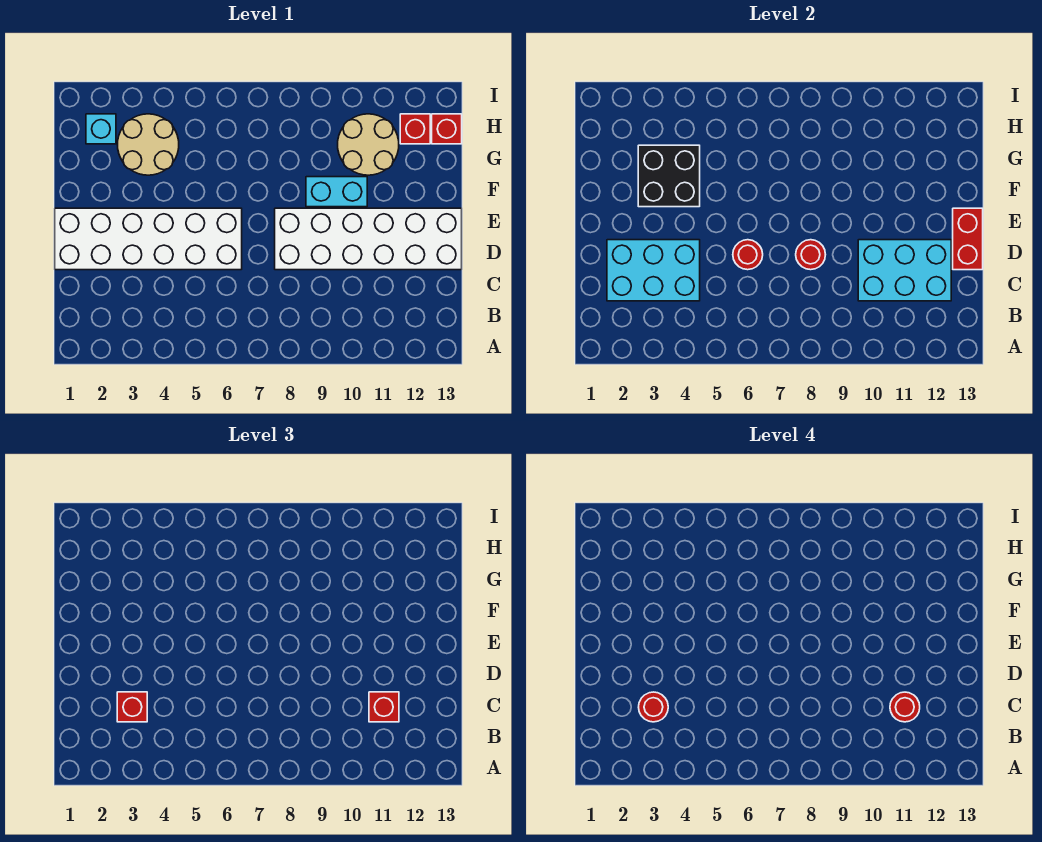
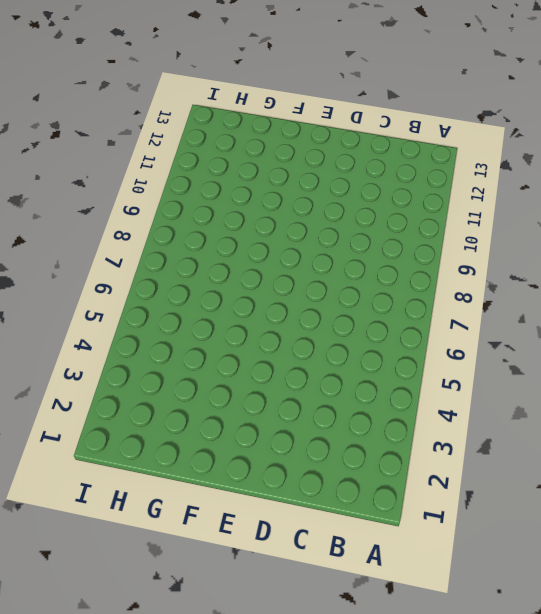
none -> white brick D1:E6 level 1
none -> white brick D8:E13 level 1
none -> cyan brick F9:F10 level 1

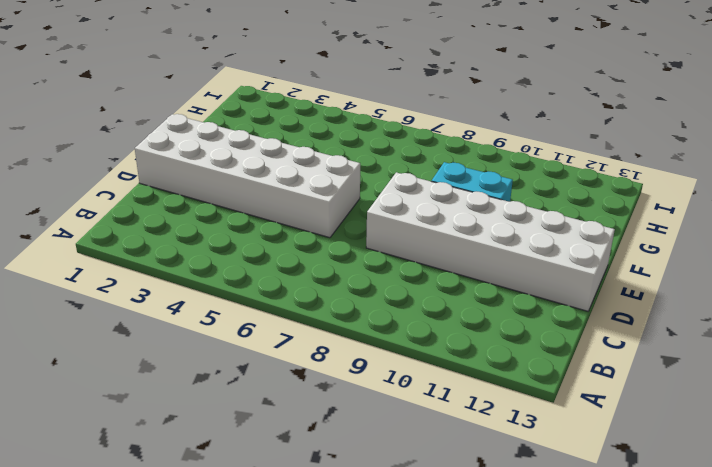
none -> tan round brick G3:H4 level 1
none -> tan round brick G10:H11 level 1
none -> cyan brick H2 level 1

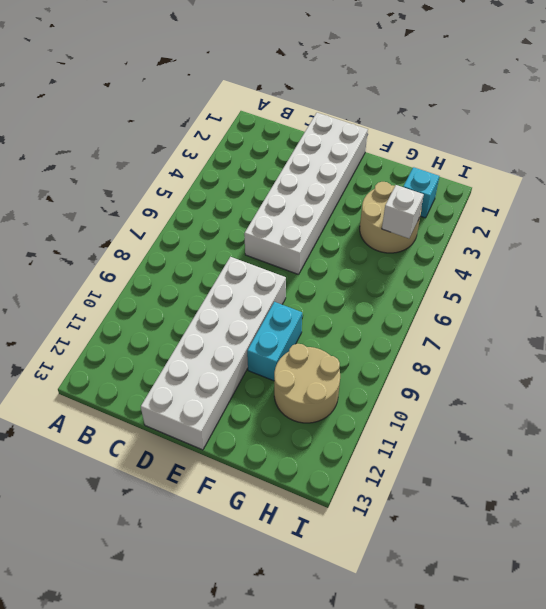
white brick H4 level 2 -> none
none -> red brick H12 level 1
none -> red brick H13 level 1
none -> cyan brick C2:D4 level 2

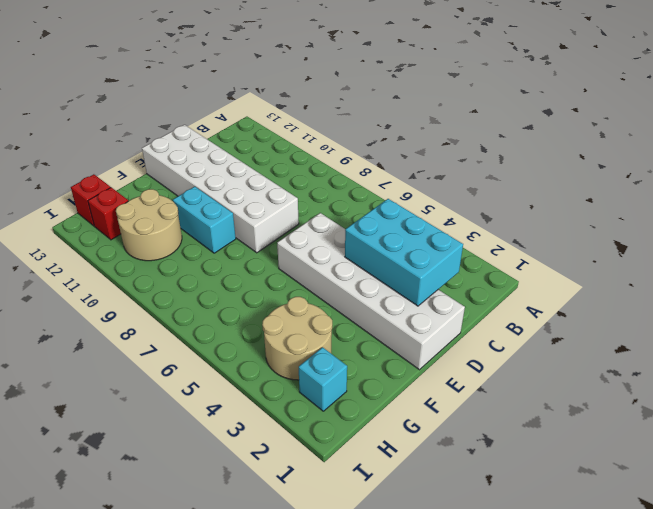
none -> cyan brick C10:D12 level 2
none -> red round brick D6 level 2
none -> red round brick D8 level 2

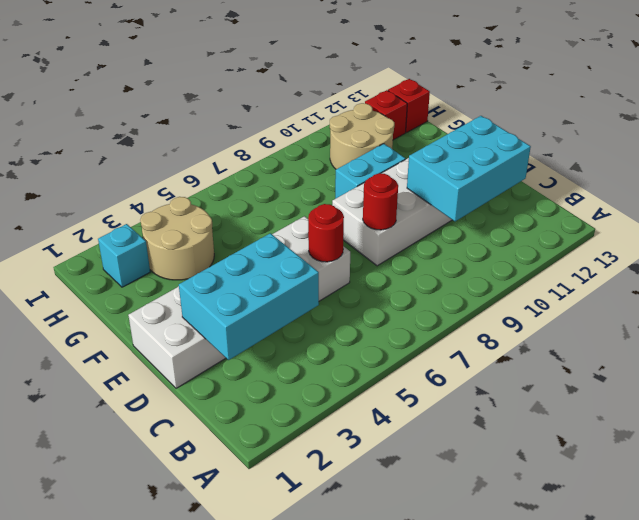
none -> red brick D13:E13 level 2
none -> black brick F3:G4 level 2
none -> red brick C3 level 3

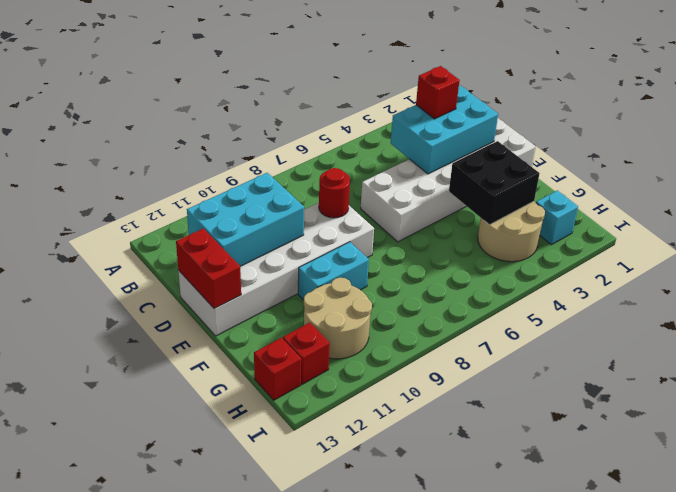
none -> red round brick D6 level 2
none -> red brick C11 level 3
none -> red round brick C3 level 4

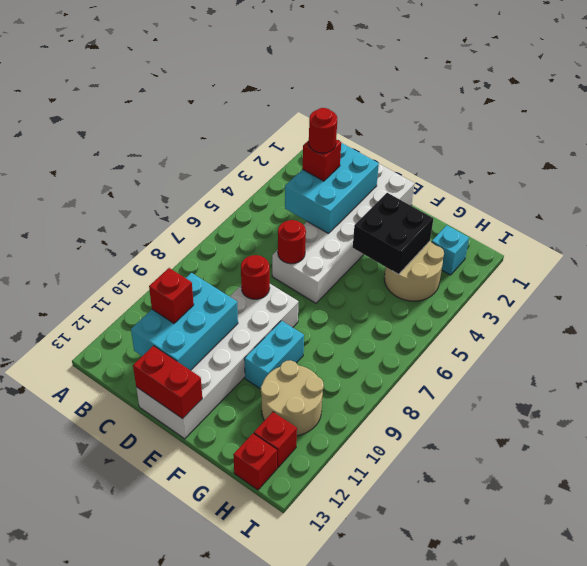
none -> red round brick C11 level 4

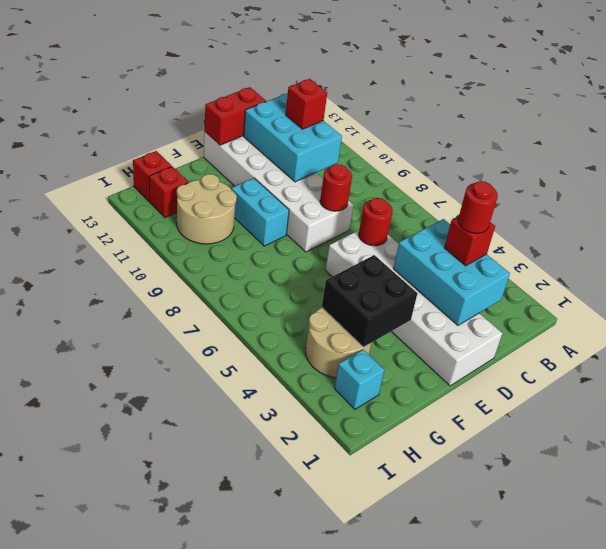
none -> red round brick C11 level 4

